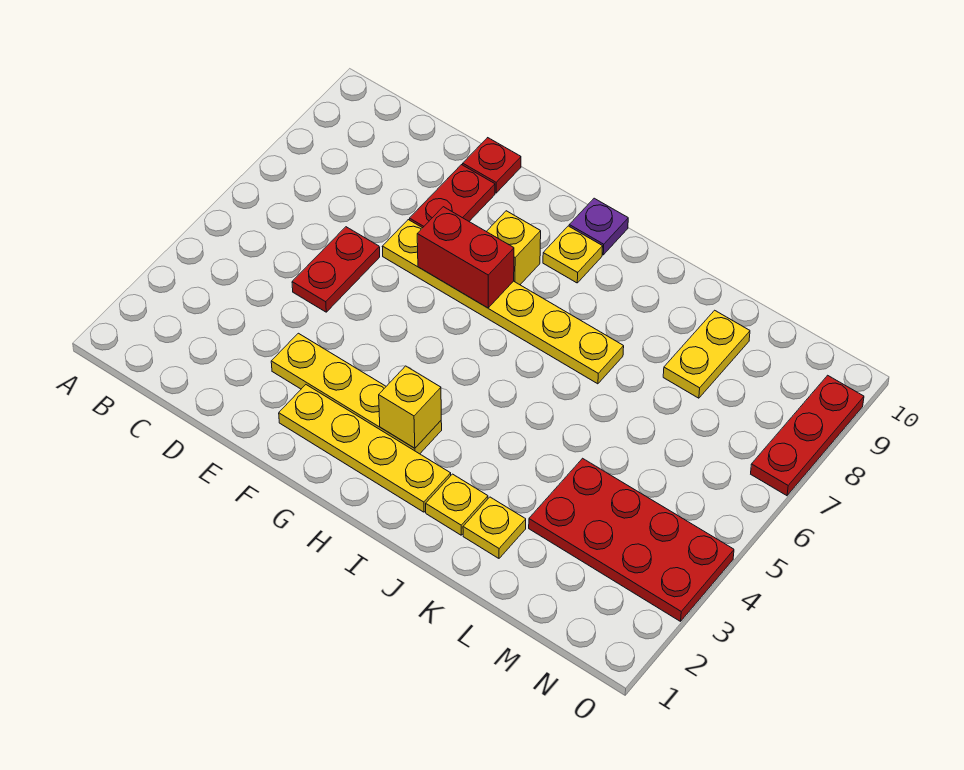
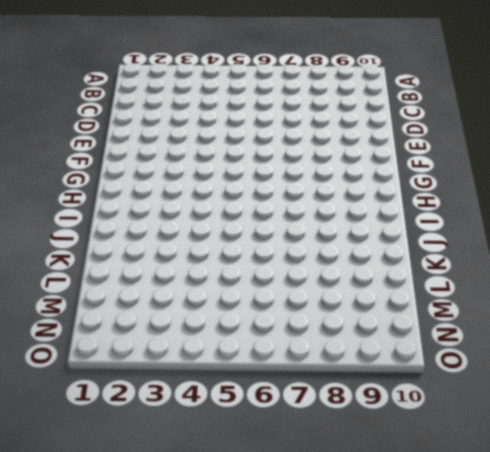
none -> red plate D5:D6 level 1
none -> yellow plate E3:H3 level 1
none -> yellow plate E7:J7 level 1

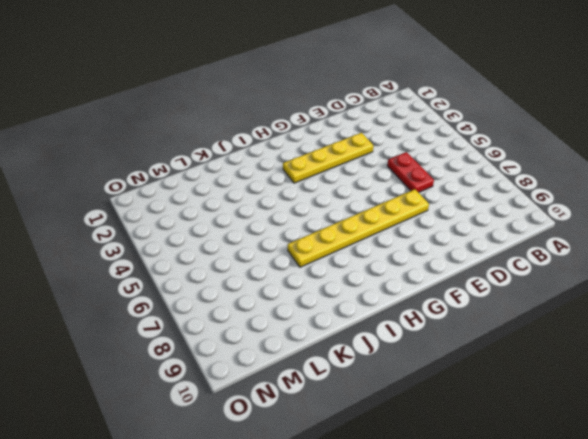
none -> red plate E8:E9 level 1
none -> red plate E10 level 1
none -> yellow plate F2:I2 level 1

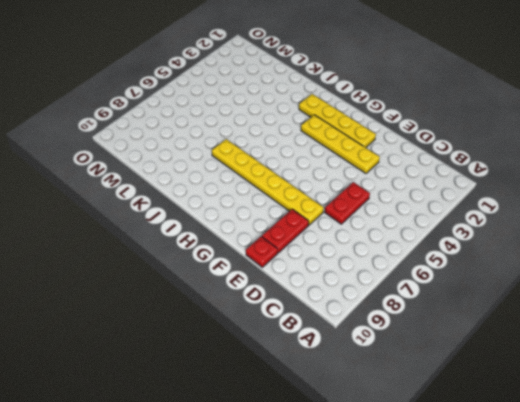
none -> yellow brick G8 level 1
none -> yellow plate H9 level 1
none -> purple plate H10 level 1

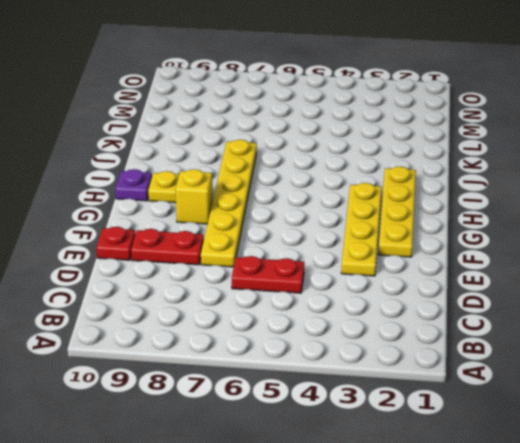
none -> yellow plate J2 level 1
none -> yellow plate K2 level 1
none -> red plate L3:O4 level 1

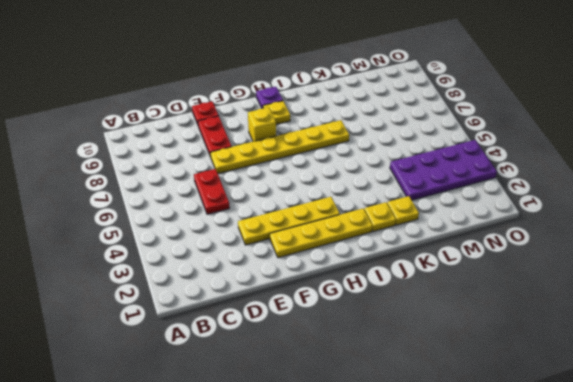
purple plate L3:O4 level 1 -> red plate L3:O4 level 1
none -> yellow plate L8:L9 level 1
none -> red plate O7:O9 level 1
none -> red brick F7:G7 level 2

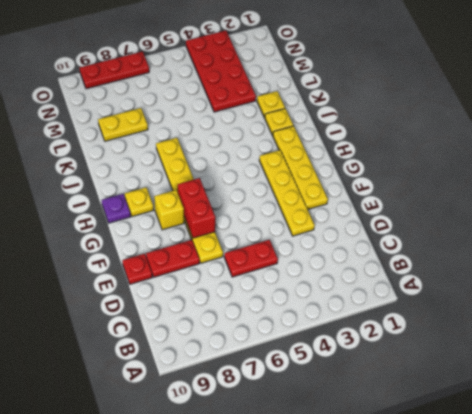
none -> yellow brick H3 level 2

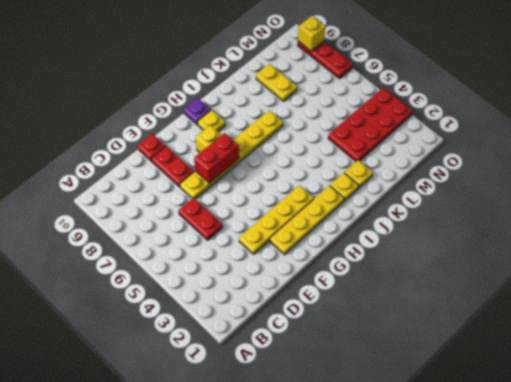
yellow brick O9 level 2 -> yellow brick H3 level 2

